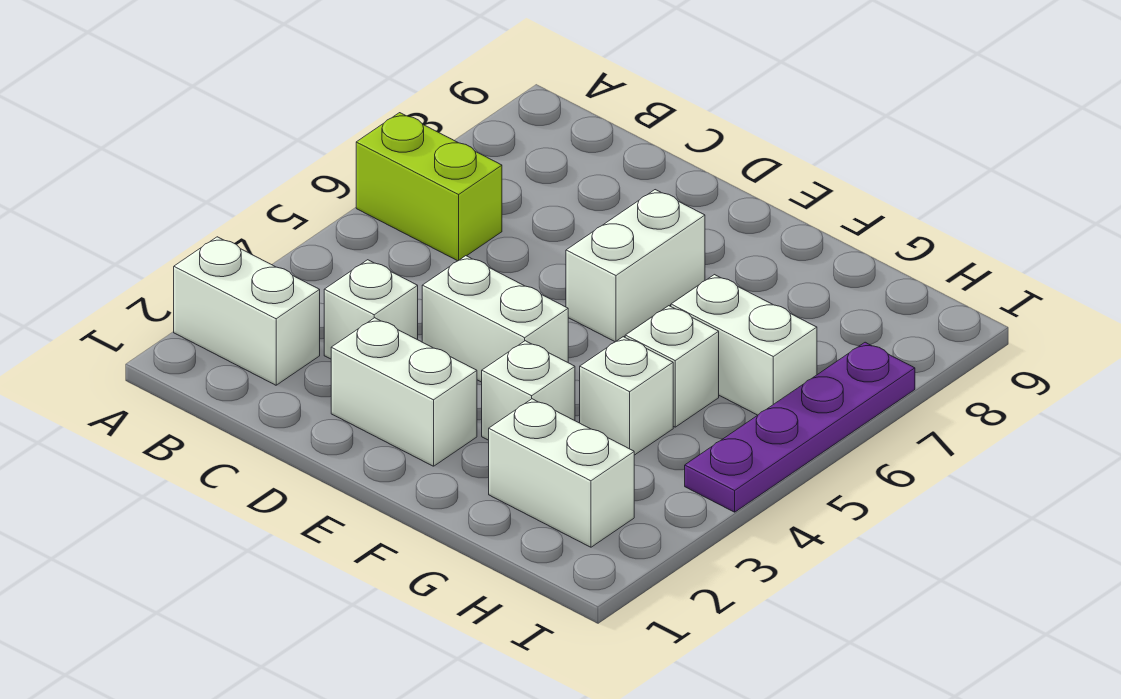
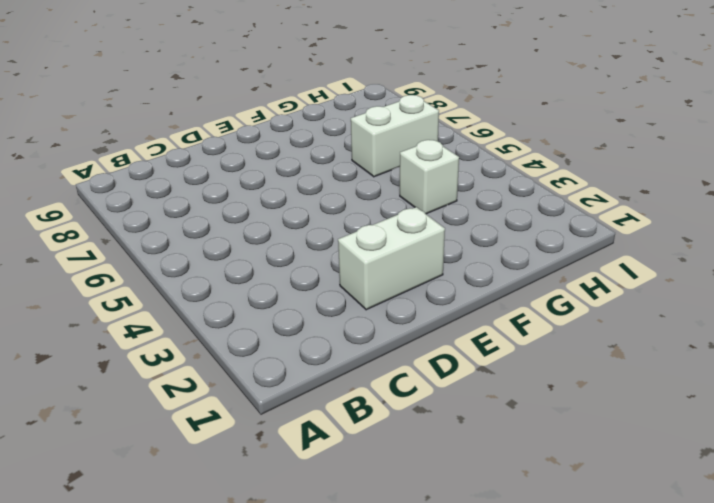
none -> white brick A2:B2 level 1
none -> lime brick A6:B6 level 1
none -> white brick C3 level 1

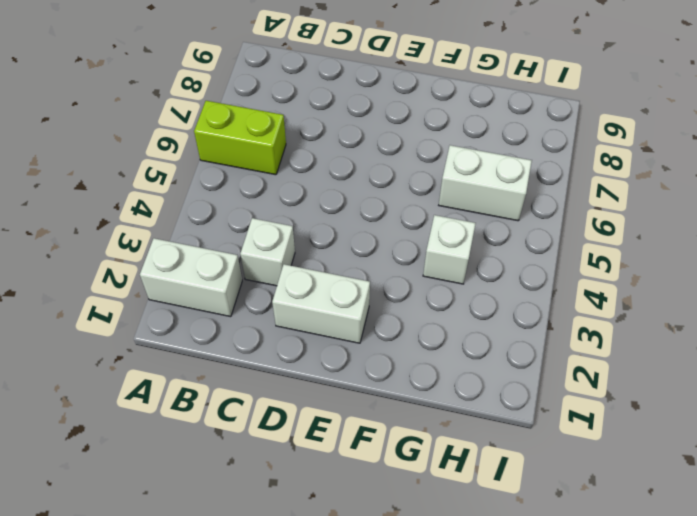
none -> white brick D4:E4 level 1
none -> white brick E6:E7 level 1
none -> white brick F3 level 1

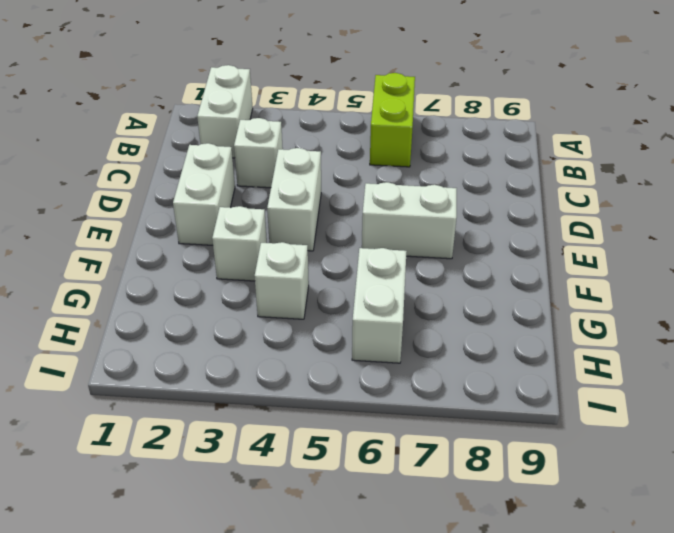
none -> white brick G2:H2 level 1
none -> white brick G5 level 1
none -> purple plate I4:I7 level 1

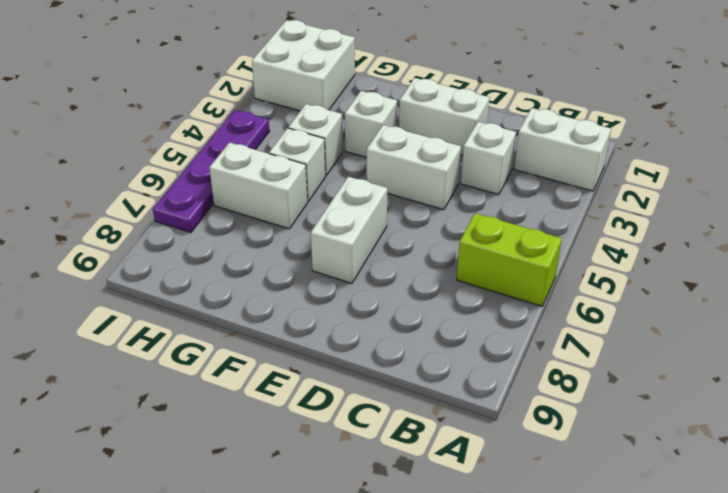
white brick H1:I2 level 1 -> white brick G2:H2 level 1

